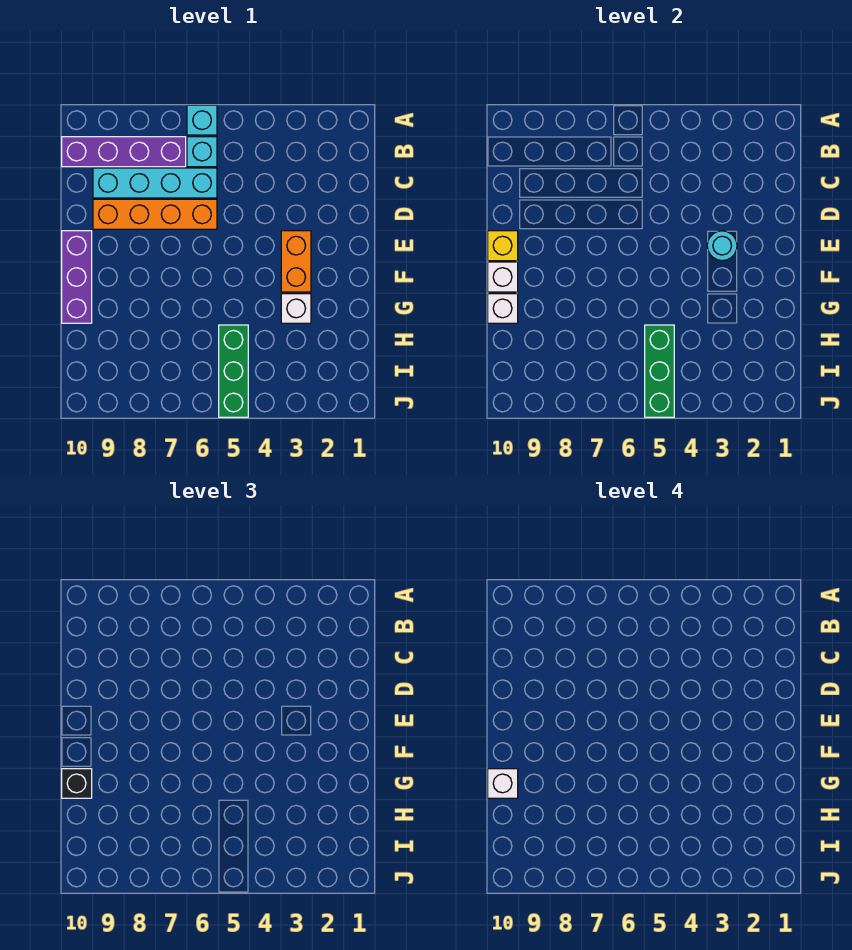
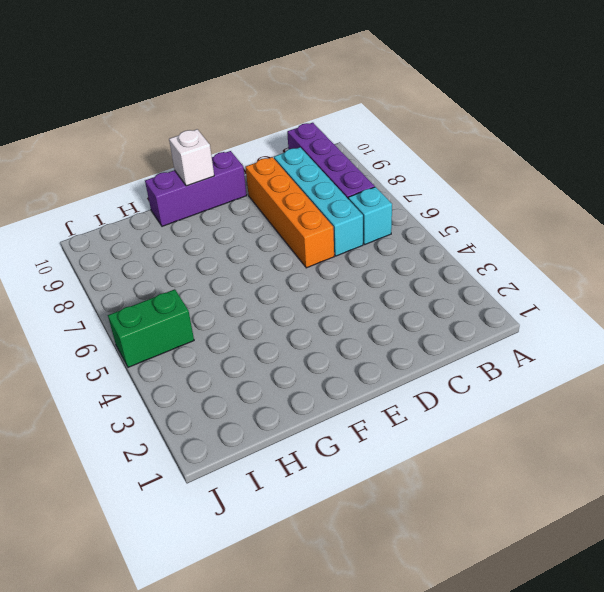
green brick I5:J5 level 1 -> green brick H5:J5 level 1
none -> cyan brick A6 level 1
none -> orange brick E3:F3 level 1
none -> white brick G3 level 1

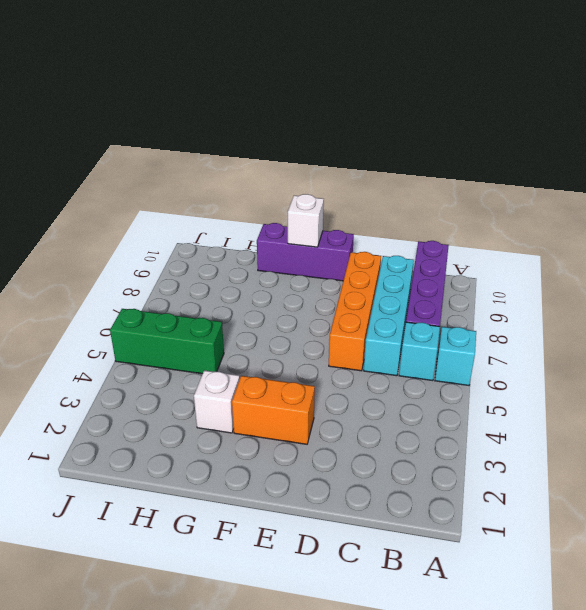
none -> cyan round brick E3 level 2
none -> yellow brick E10 level 2
none -> white brick G10 level 2

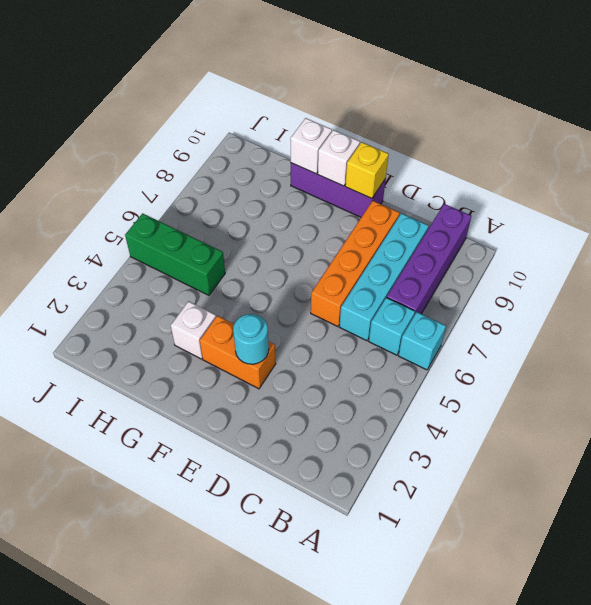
none -> green brick H5:J5 level 2
none -> black brick G10 level 3
none -> white brick G10 level 4

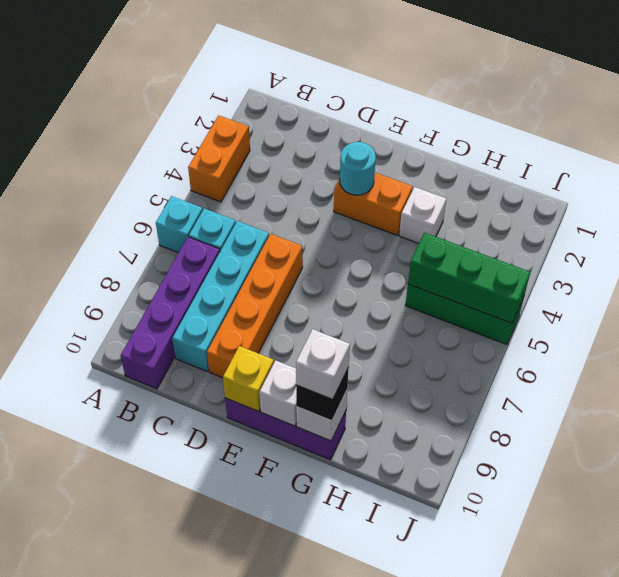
orange brick A3:A4 level 1 -> none

